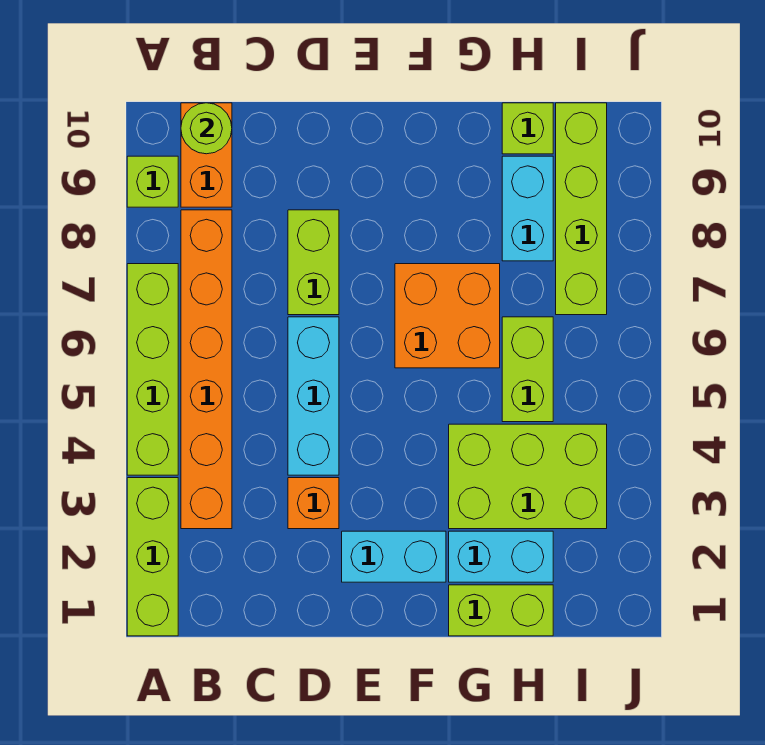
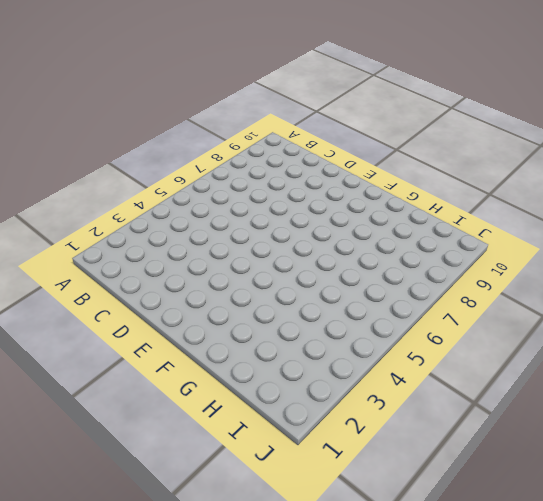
none -> lime brick A1:A3 level 1
none -> lime brick A4:A7 level 1
none -> lime brick A9 level 1

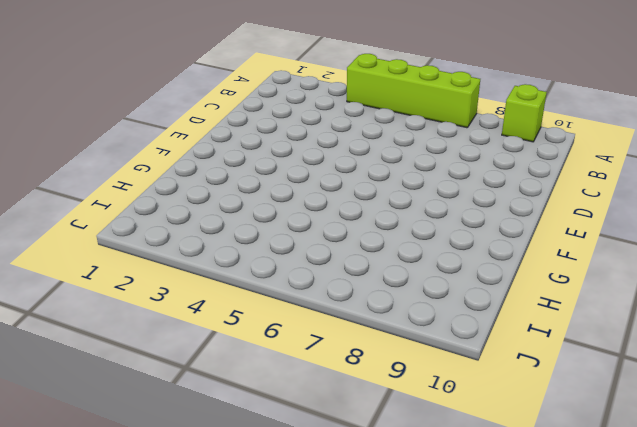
none -> lime brick A1:A3 level 1
none -> orange brick B3:B8 level 1
none -> orange brick B9:B10 level 1

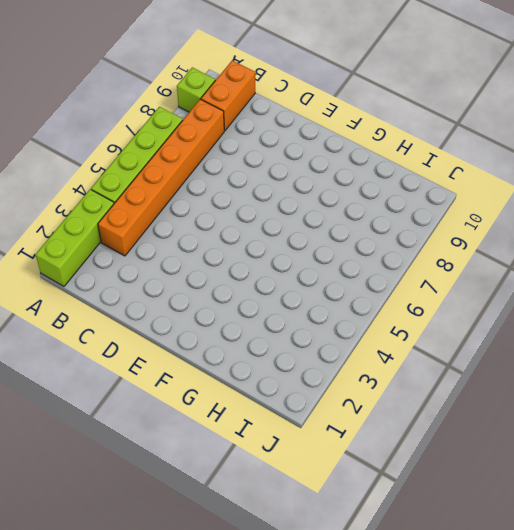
none -> orange brick D3 level 1
none -> cyan brick D4:D6 level 1
none -> lime brick D7:D8 level 1

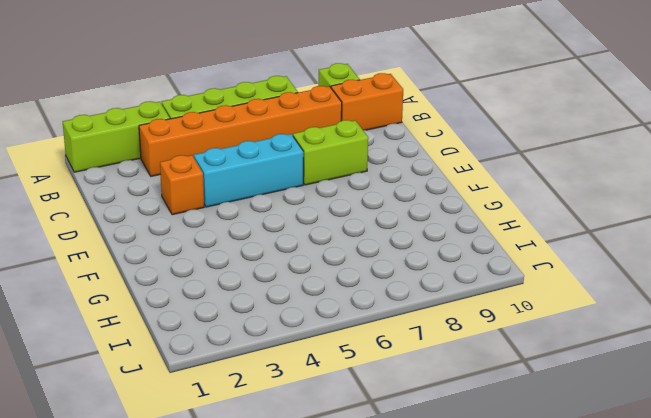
none -> cyan brick E2:F2 level 1
none -> orange brick F6:G7 level 1
none -> lime brick G1:H1 level 1

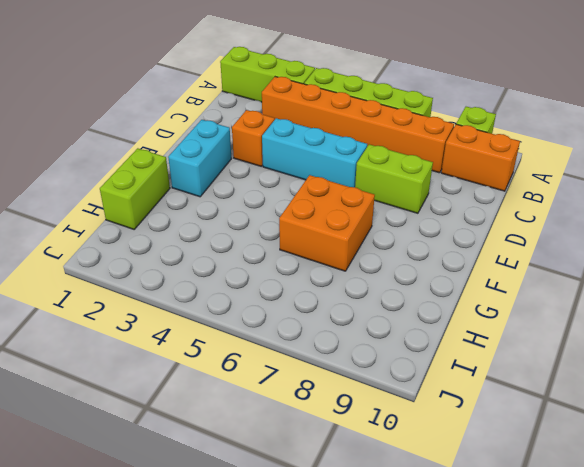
none -> cyan brick G2:H2 level 1
none -> lime brick G3:I4 level 1
none -> lime brick H5:H6 level 1

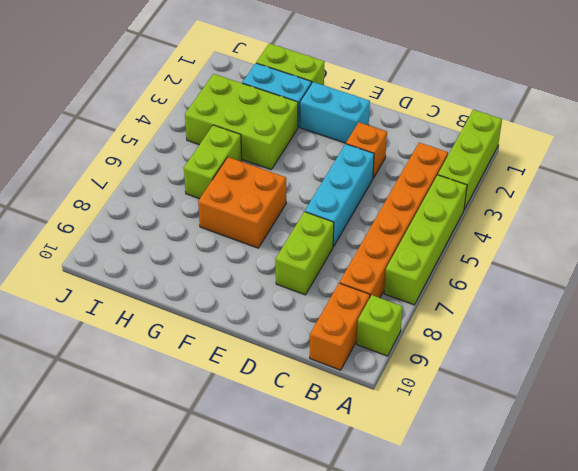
none -> cyan brick H8:H9 level 1
none -> lime brick H10 level 1
none -> lime brick I7:I10 level 1

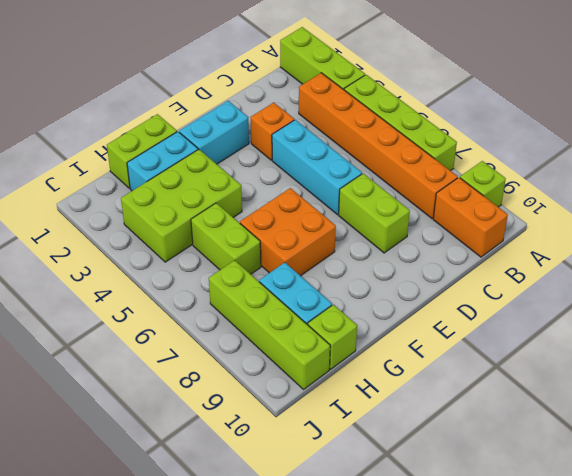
none -> lime round brick B10 level 2

